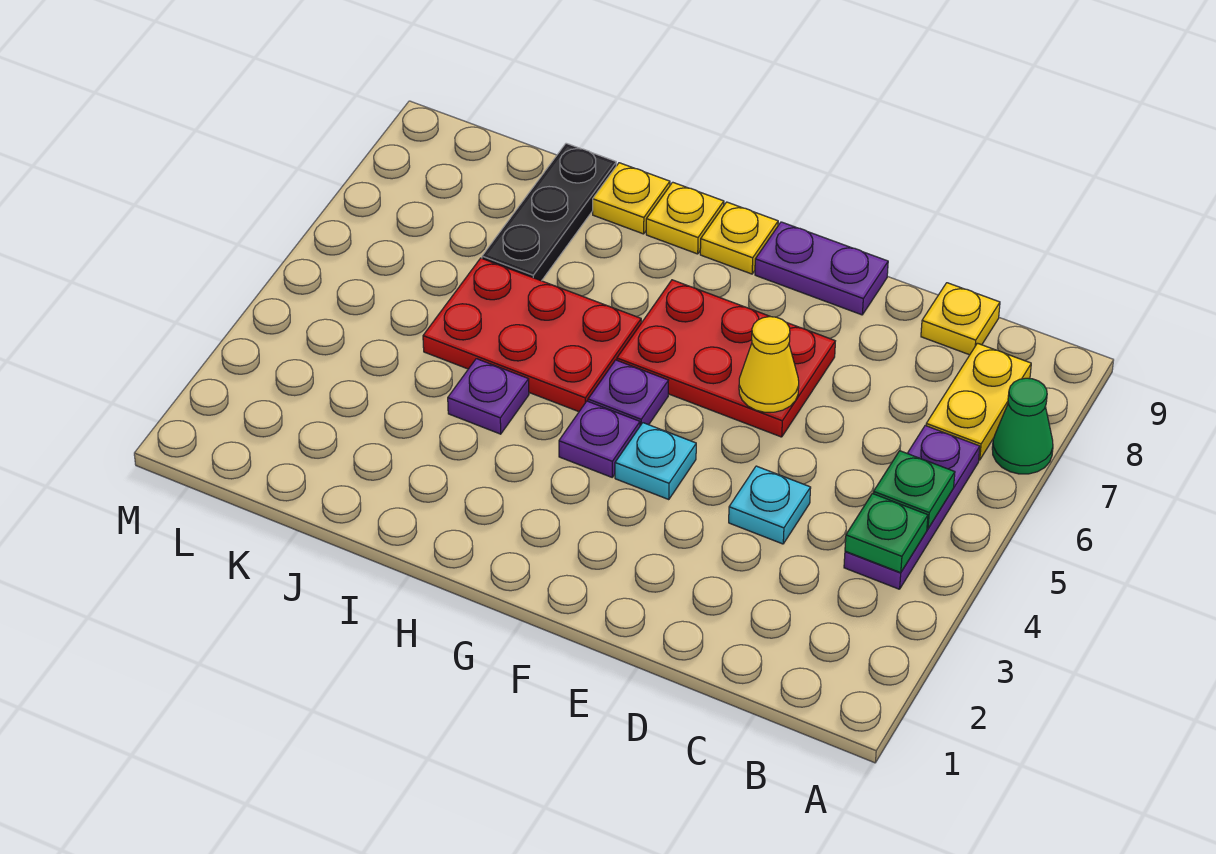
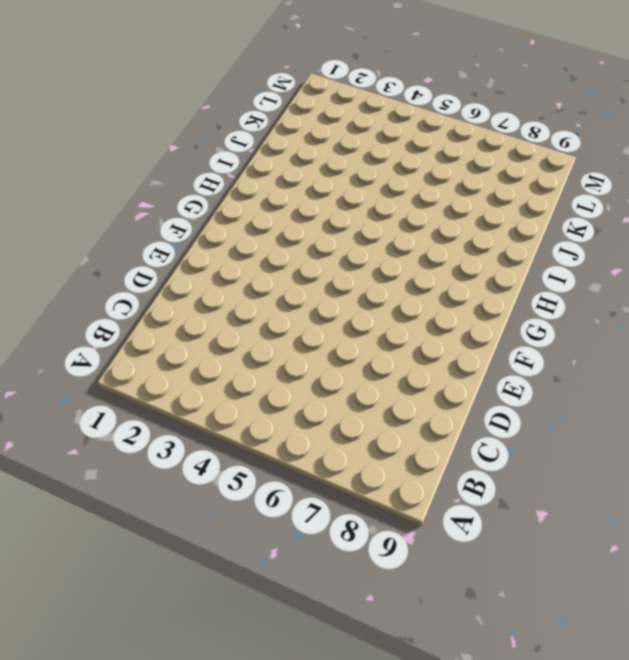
none -> green cone A7 level 1
none -> purple plate B4:B6 level 1
none -> yellow plate B7:B8 level 1

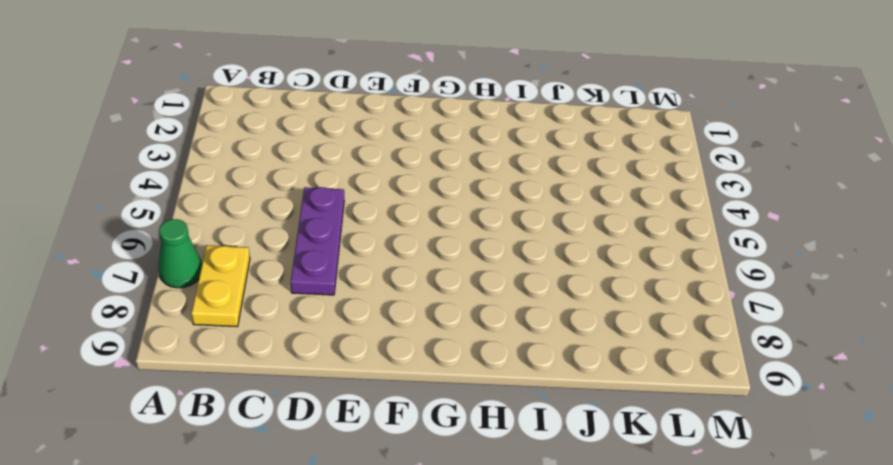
purple plate D5:D7 level 1 -> purple plate B4:B6 level 1
none -> yellow plate C9 level 1
none -> cyan plate D4 level 1
none -> red plate E6:G7 level 1

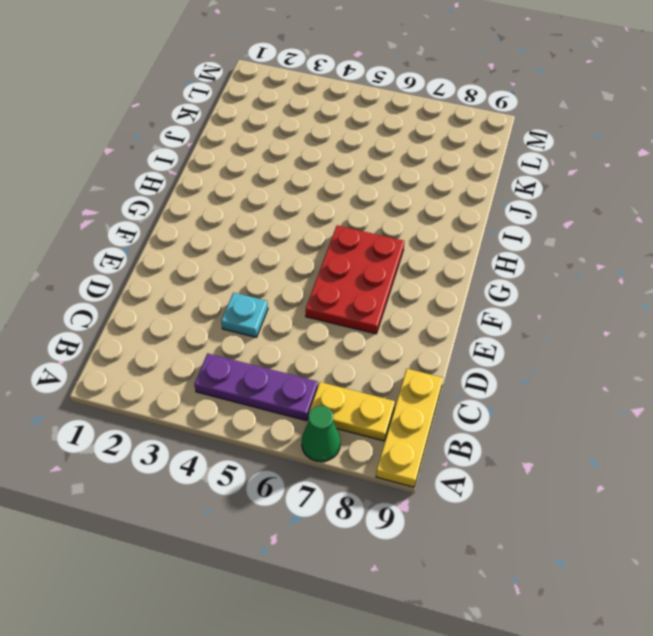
yellow plate A9:C9 level 1 -> yellow plate C9 level 1
none -> purple plate E9:F9 level 1
none -> cyan plate F4 level 1
none -> purple plate G4 level 1

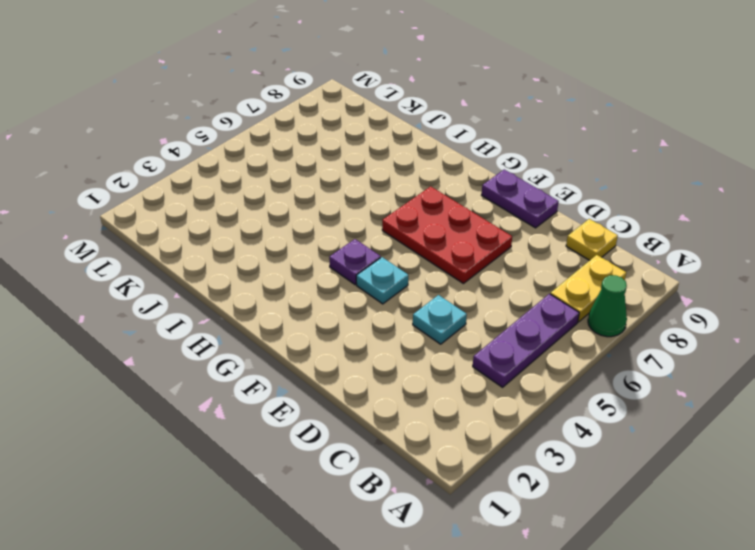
none -> purple plate G5 level 1
none -> yellow plate G9 level 1
none -> red plate H5:J6 level 1

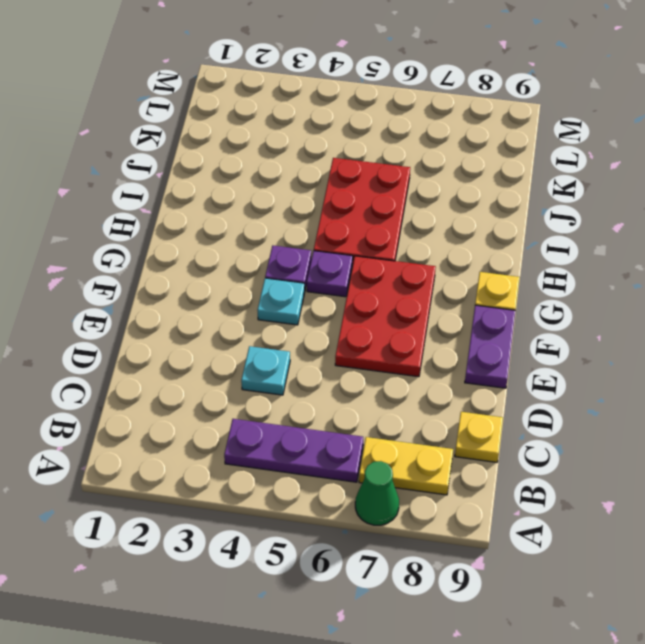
none -> yellow plate H9 level 1
none -> purple plate I4 level 1
none -> yellow plate I9 level 1

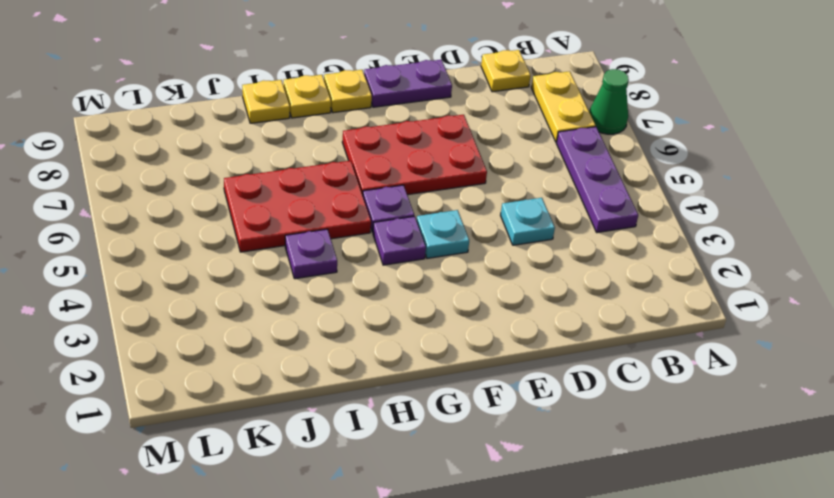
none -> black plate J7:J9 level 1
none -> green plate B4 level 2
none -> green plate B5 level 2

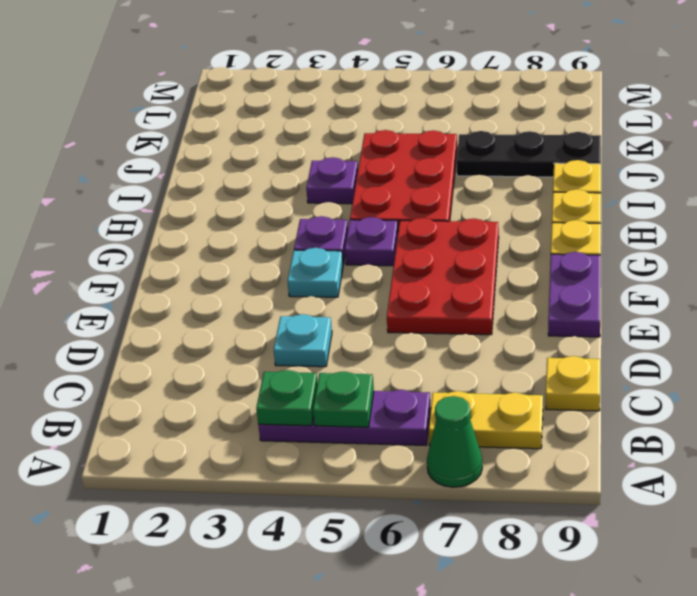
none -> yellow cone E6 level 2

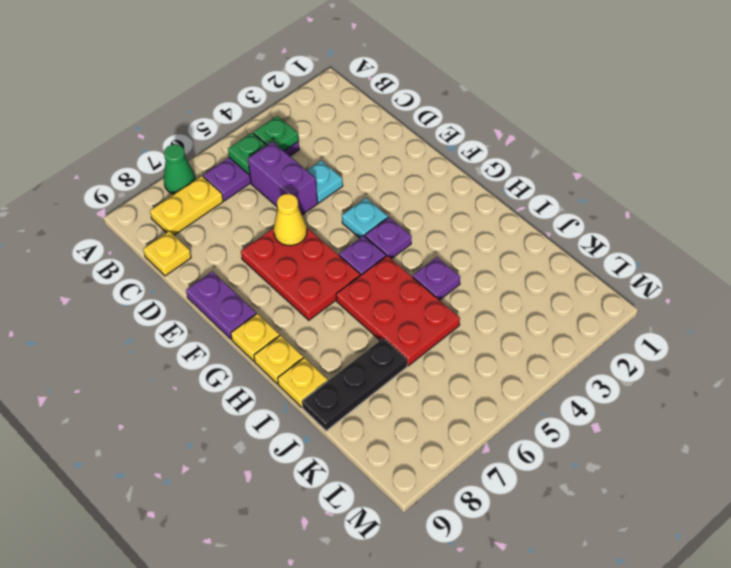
purple brick C5:D5 level 1 -> none

